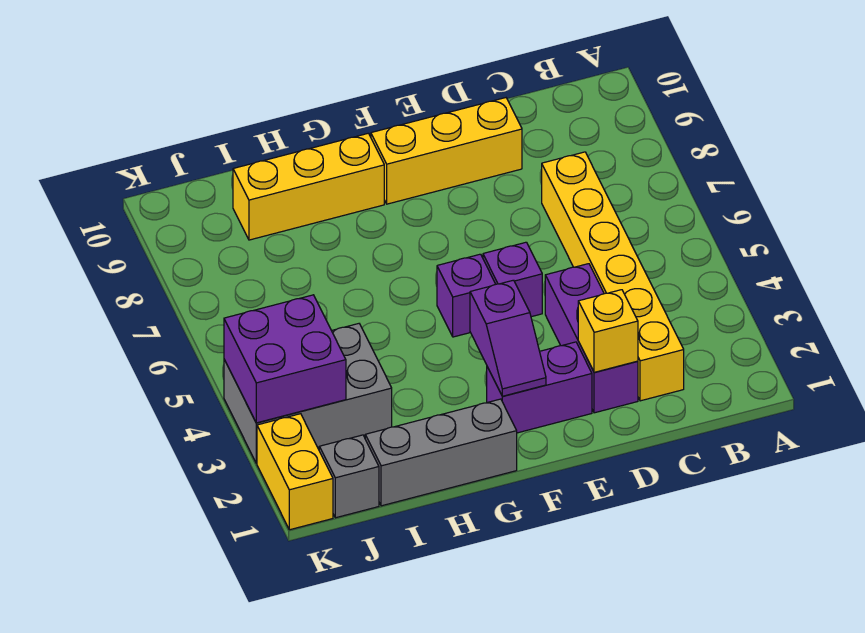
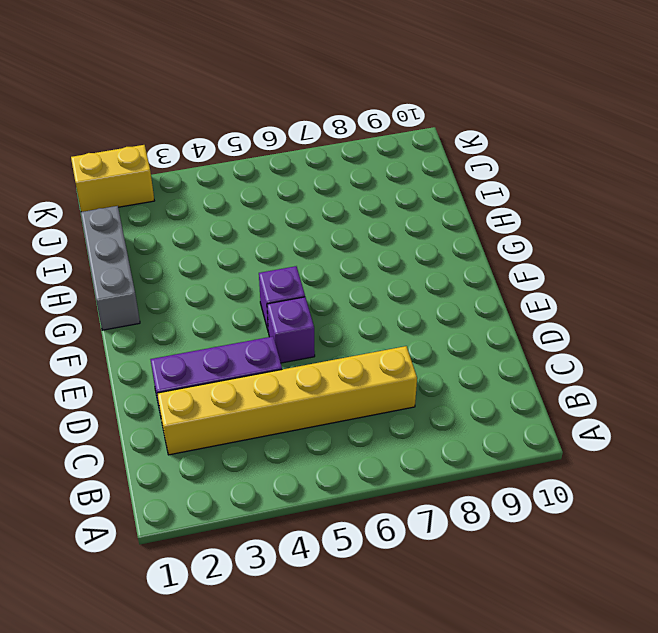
none -> yellow brick D9:F9 level 1
none -> purple brick E2:F2 level 1
none -> yellow brick G9:I9 level 1

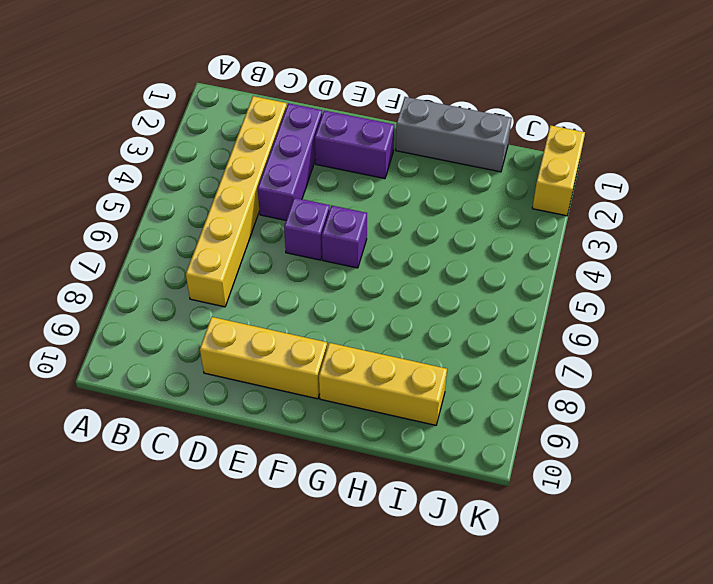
none -> grey brick I3:K4 level 1
none -> grey brick J1 level 1
none -> yellow brick D2 level 2

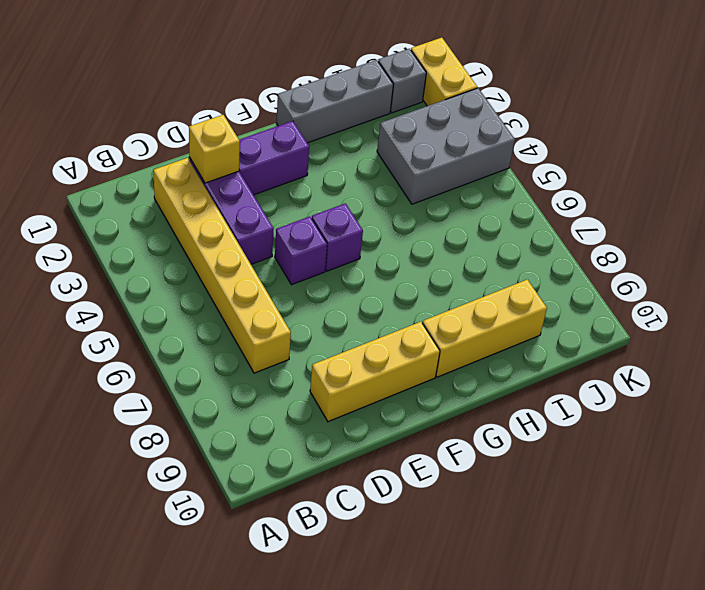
none -> purple slope F2:F3 level 2 top 3
none -> purple brick J3:K4 level 2

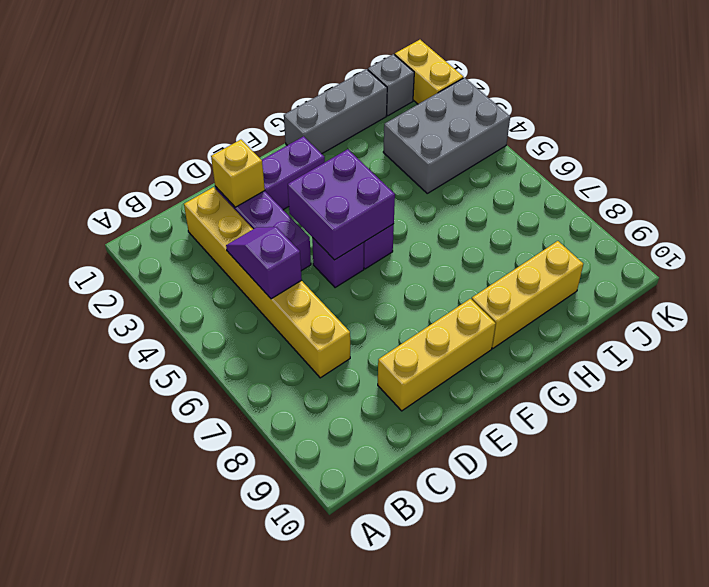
purple slope C4:C5 level 2 top 5 -> purple slope F2:F3 level 2 top 3
purple brick E4:F5 level 2 -> purple brick J3:K4 level 2

